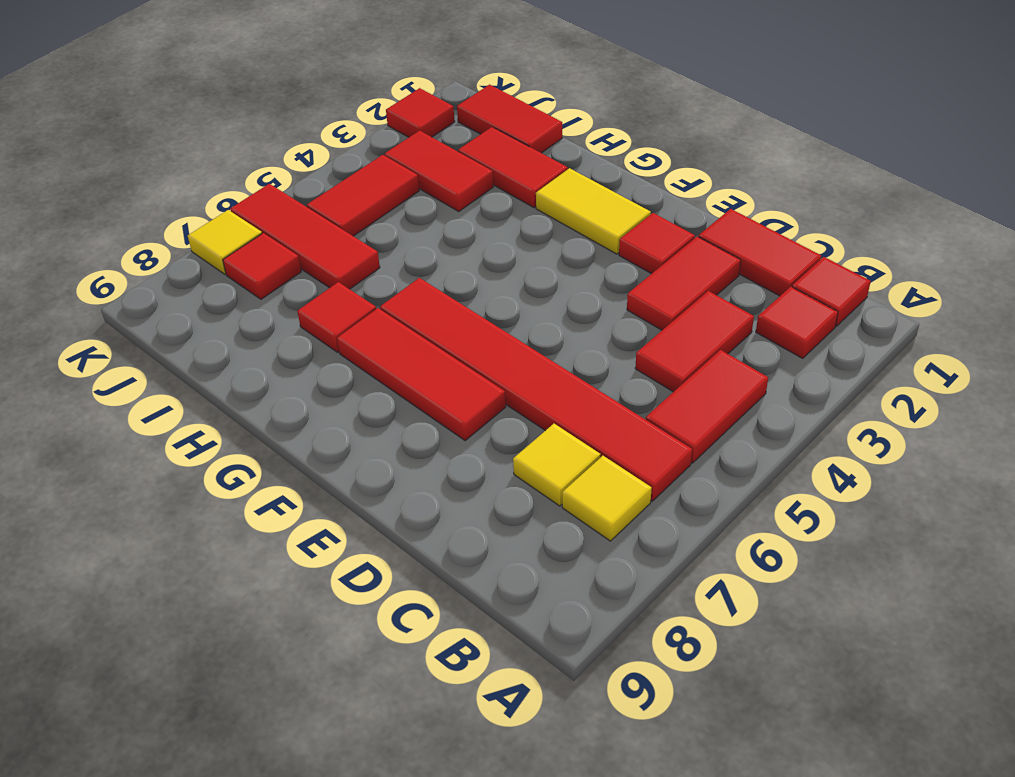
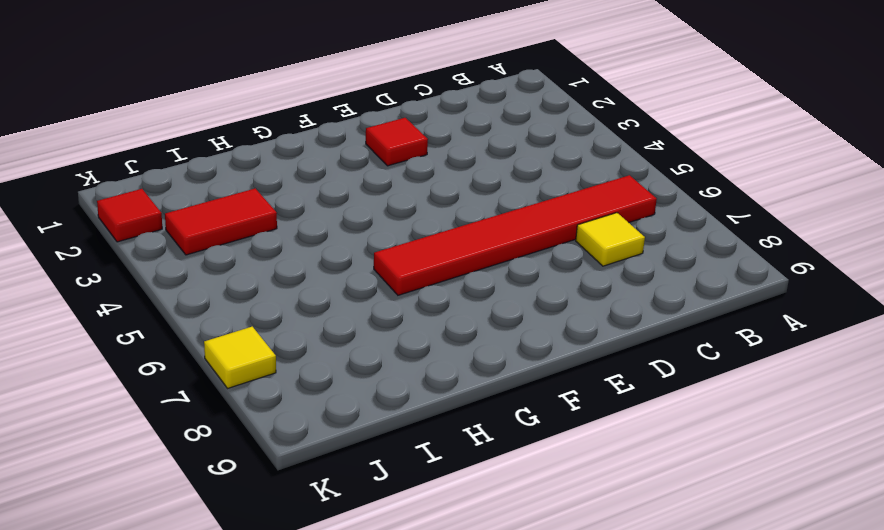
none -> red tile B1 level 1
none -> red tile B2 level 1
none -> red tile B4:B5 level 1

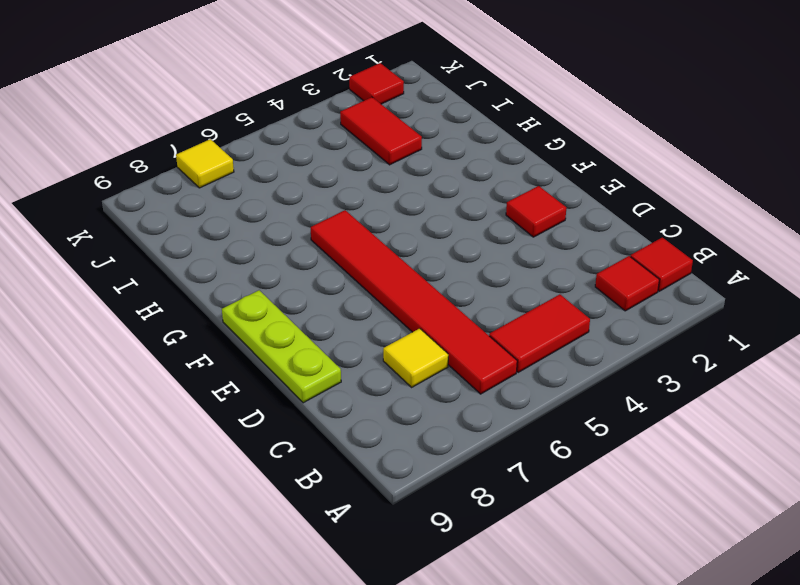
lime plate D9:F9 level 1 -> none
none -> yellow tile B7 level 1
none -> red tile C1:D1 level 1
none -> red tile C3:C4 level 1

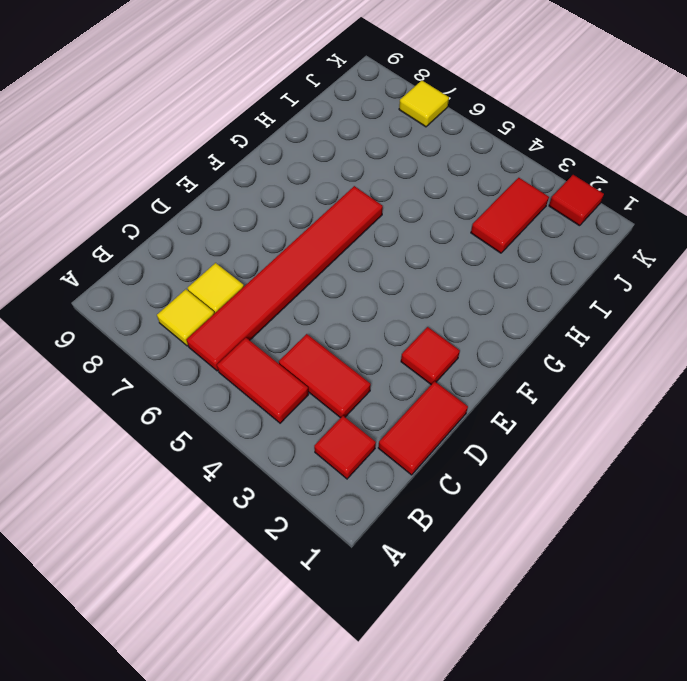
none -> red tile B1 level 1
none -> red tile D2:D3 level 1
none -> red tile E7:G7 level 1

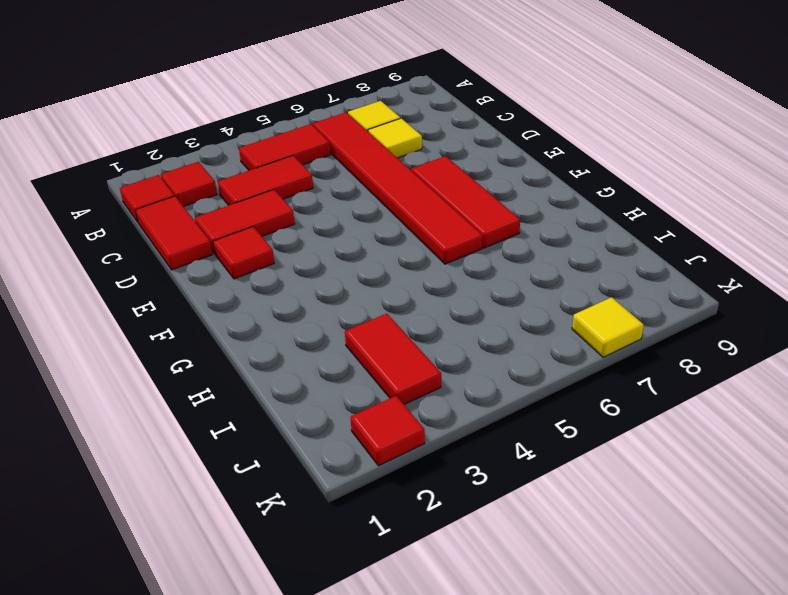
none -> yellow tile F2:G2 level 1
none -> red tile H2:I2 level 1
none -> red tile H7 level 1

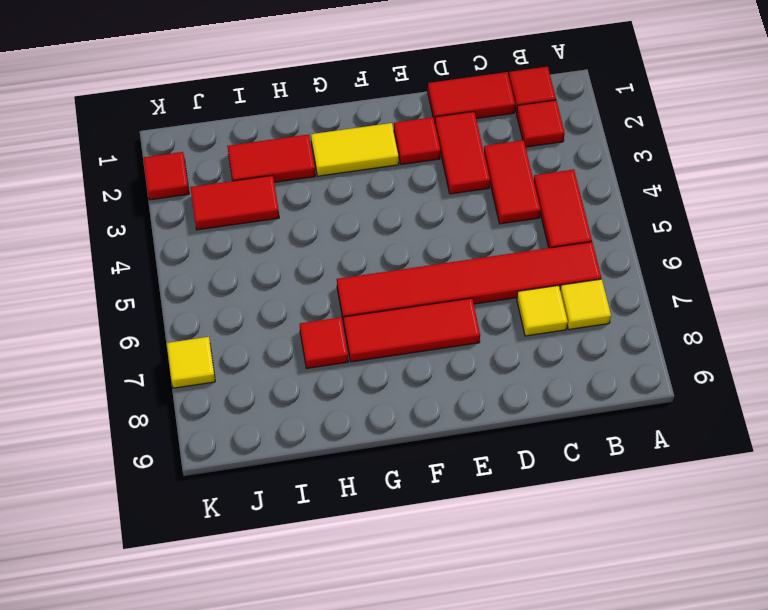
none -> red tile I1:J1 level 1
none -> red tile I6:K6 level 1
none -> red tile J4:J5 level 1

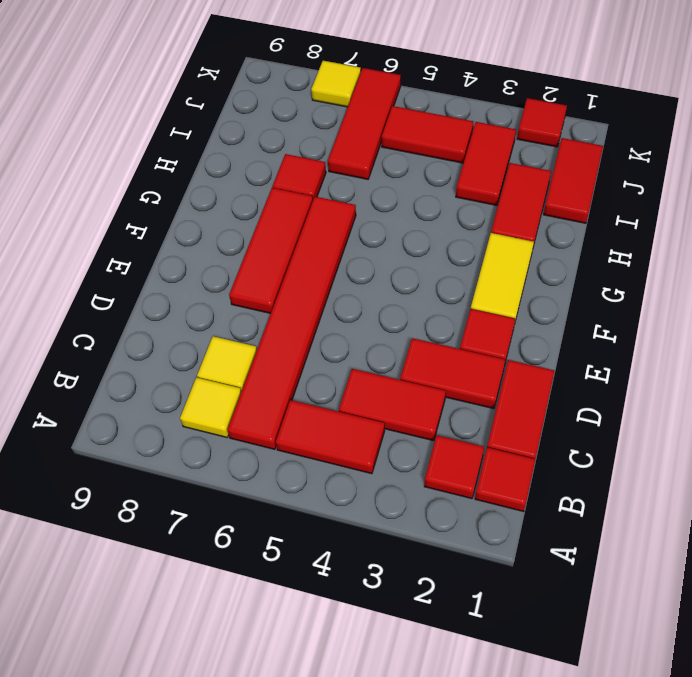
none -> red tile J7 level 1

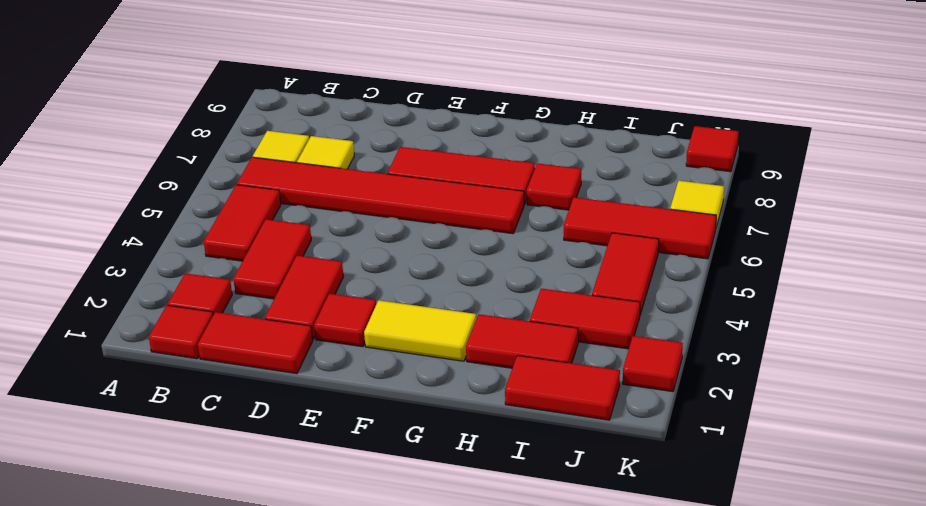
red tile K9 level 1 -> red tile J7 level 1

